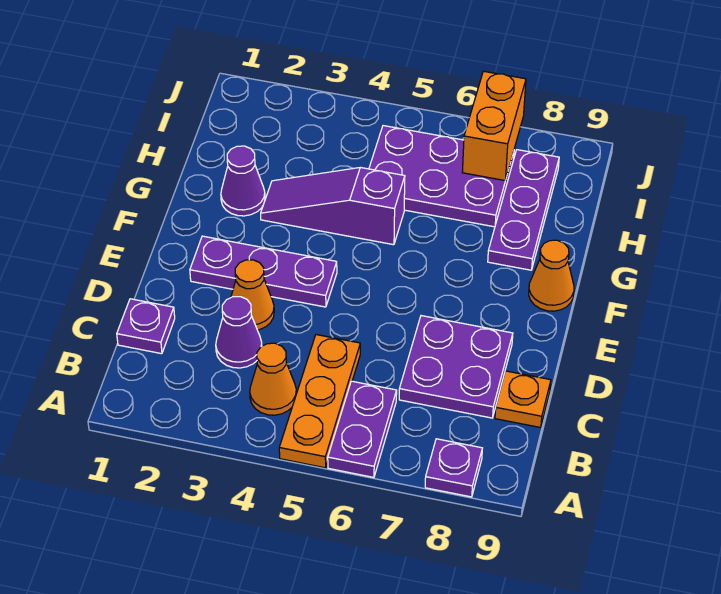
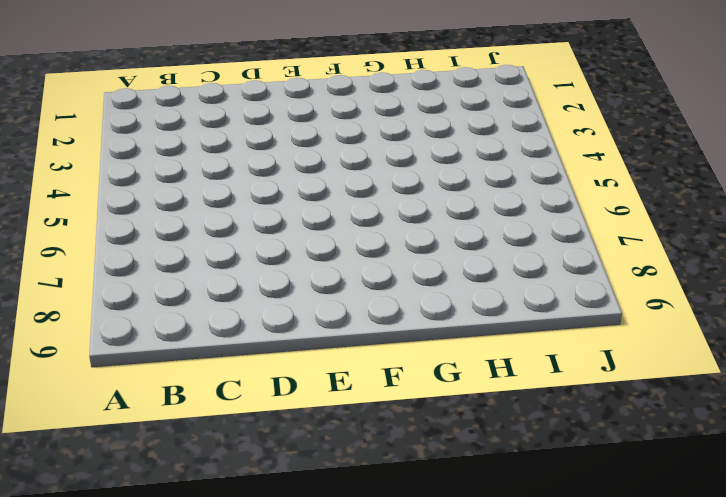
none -> orange plate A5:C5 level 1
none -> purple plate A6:B6 level 1
none -> purple plate A8 level 1

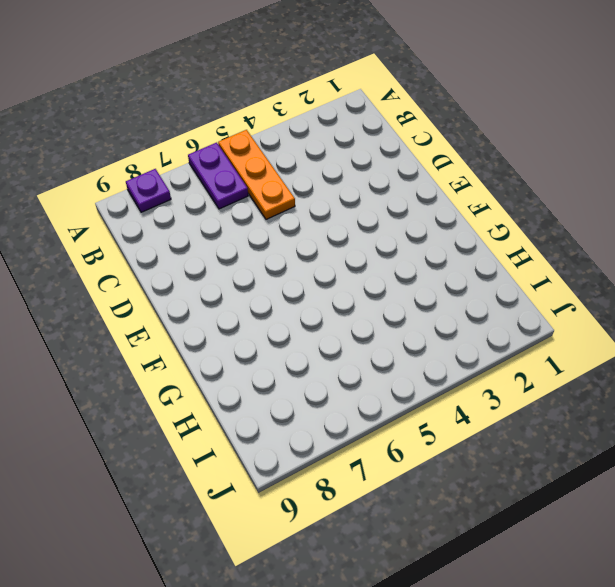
none -> orange cone B4 level 1
none -> purple plate C1 level 1
none -> purple cone C3 level 1

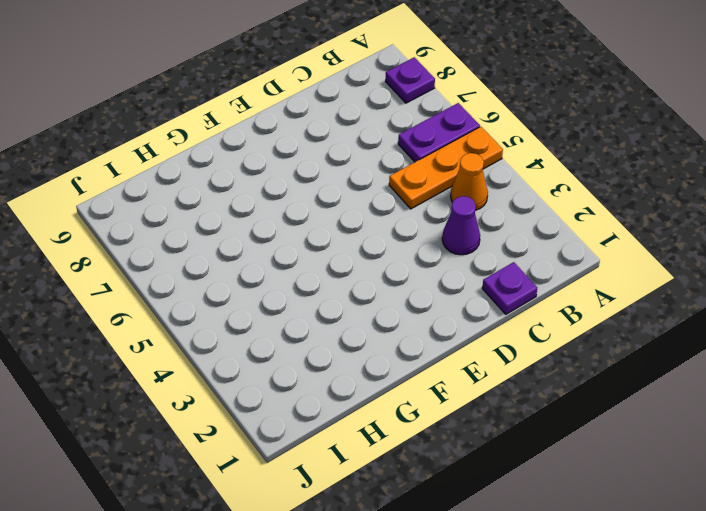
none -> purple plate C7:D8 level 1
none -> orange plate C9 level 1
none -> orange cone D3 level 1

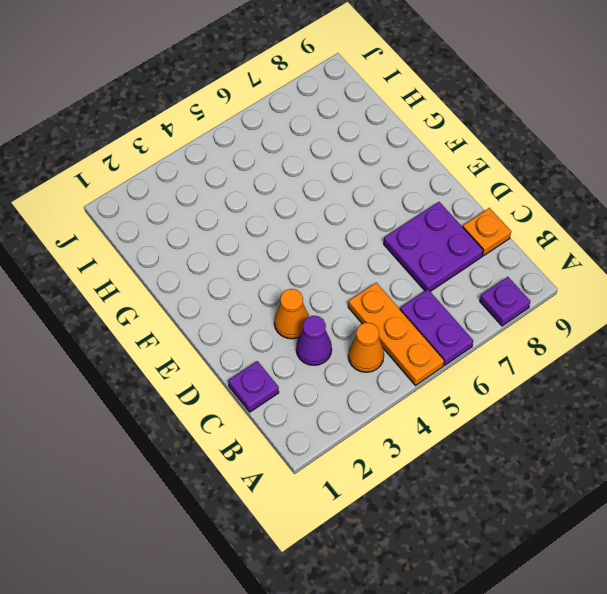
none -> purple plate E2:E4 level 1
none -> orange cone F9 level 1
none -> purple cone G2 level 1

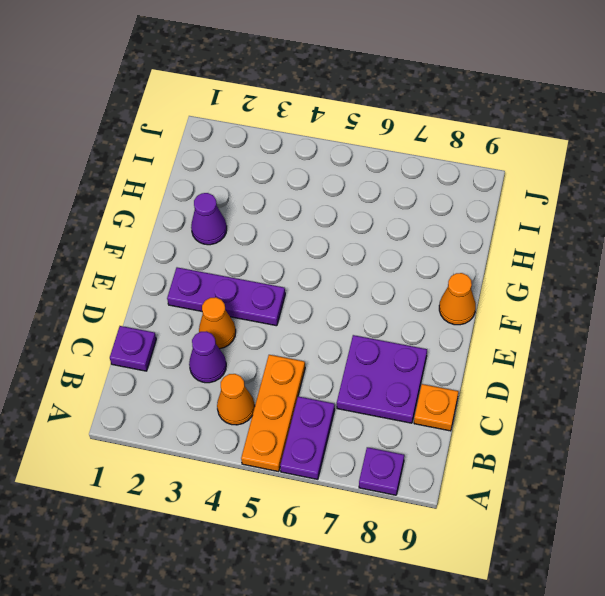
none -> purple slope G3:G5 level 1 top 5
none -> purple plate G8:I8 level 1
none -> purple plate H5:I7 level 1

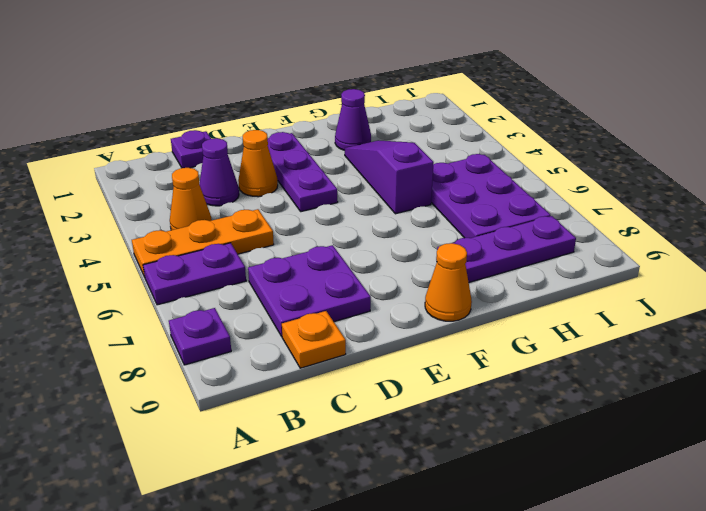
none -> orange brick I7:J7 level 2

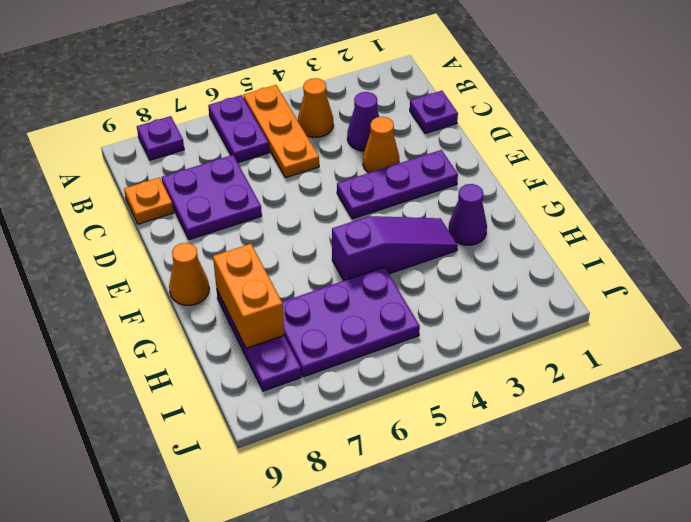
orange brick G8:H8 level 2 -> orange brick I7:J7 level 2

